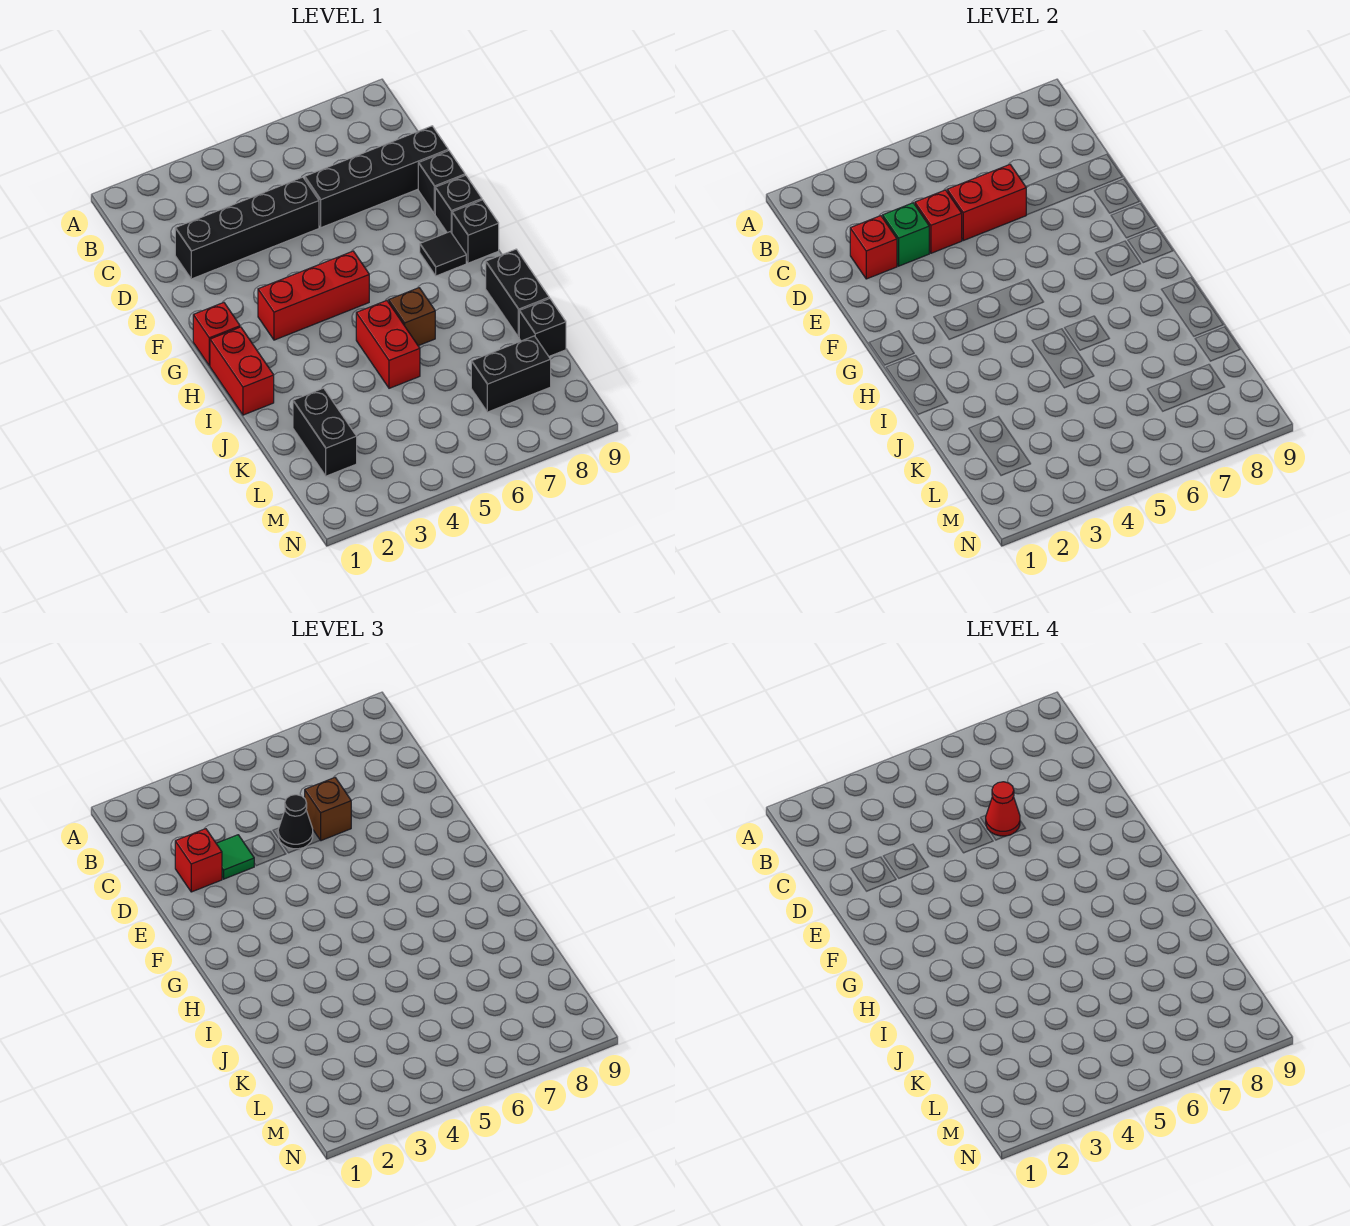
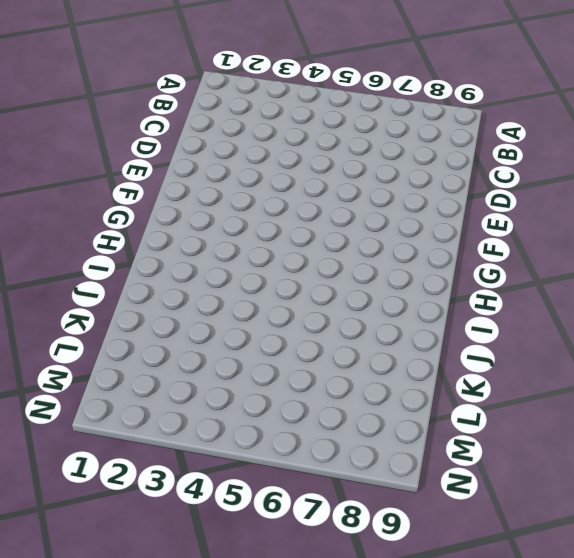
none -> black brick D2:D5 level 1
none -> black brick D6:D9 level 1
none -> black brick E9 level 1

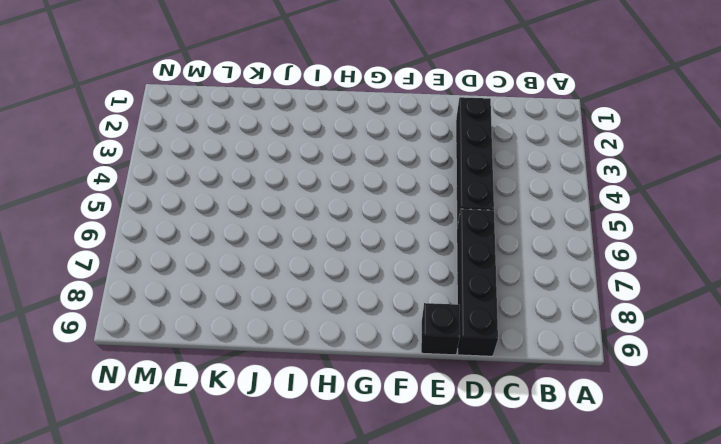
none -> black brick F9 level 1
none -> red brick G1 level 1
none -> red brick G3:G5 level 1

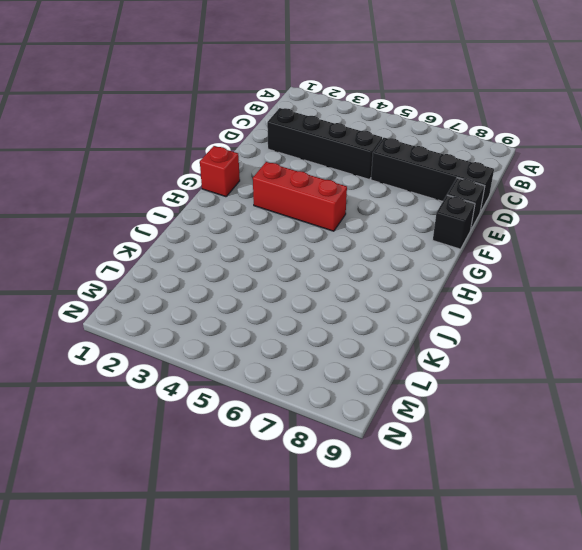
none -> black tile G8 level 1
none -> black brick G9 level 1
none -> red brick H1:I1 level 1

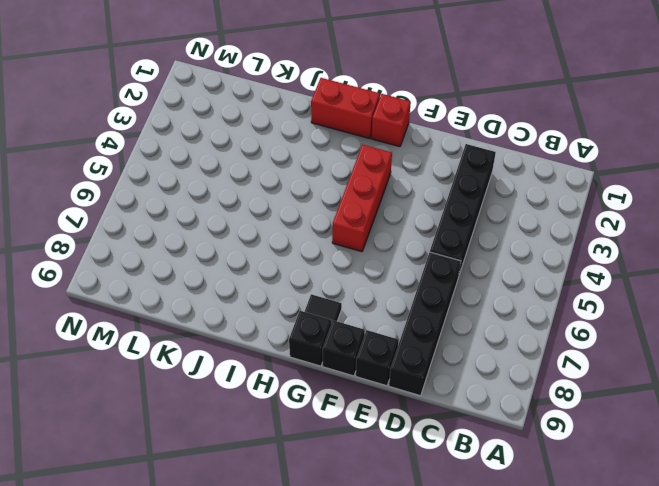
none -> red brick I5:J5 level 1
none -> brown brick I6 level 1
none -> black brick I9:J9 level 1

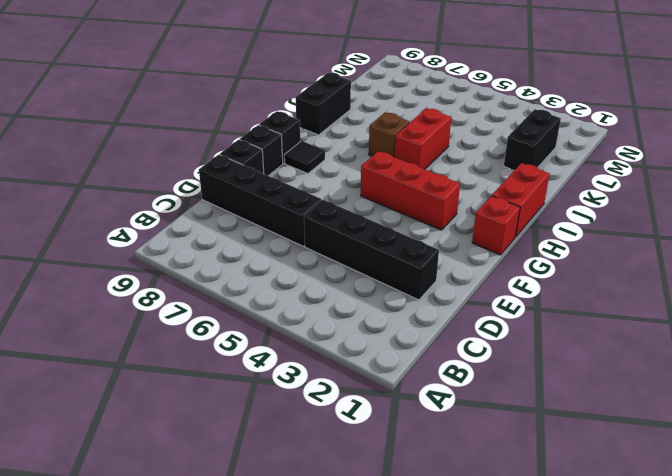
none -> black brick K9 level 1
none -> black brick L7:L8 level 1
none -> red brick D2 level 2

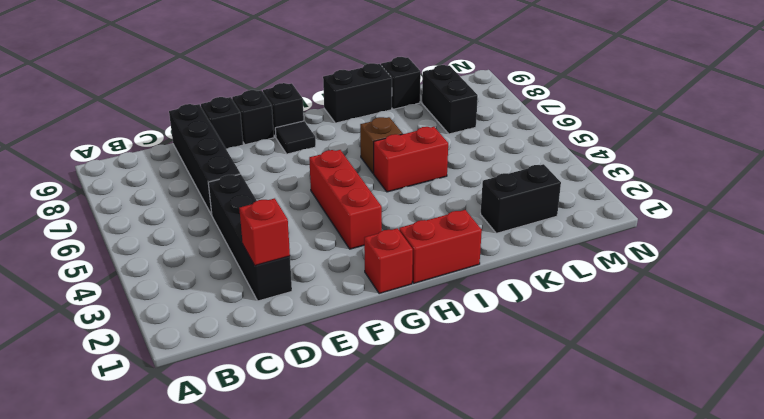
none -> green brick D3 level 2
none -> red brick D4 level 2
none -> red brick D5:D6 level 2

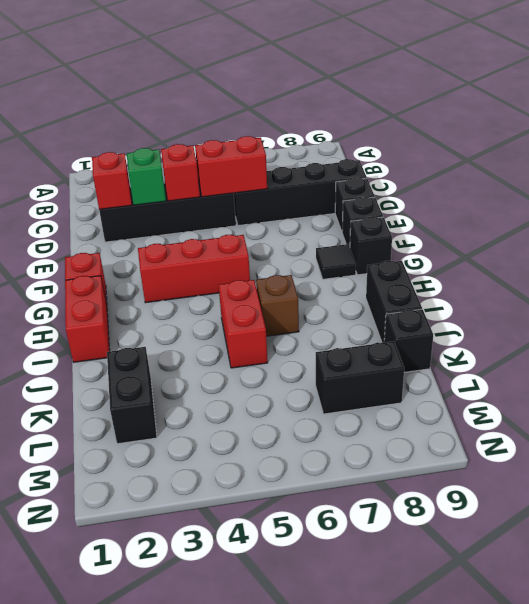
none -> red brick D2 level 3
none -> green tile D3 level 3
none -> black cone D5 level 3

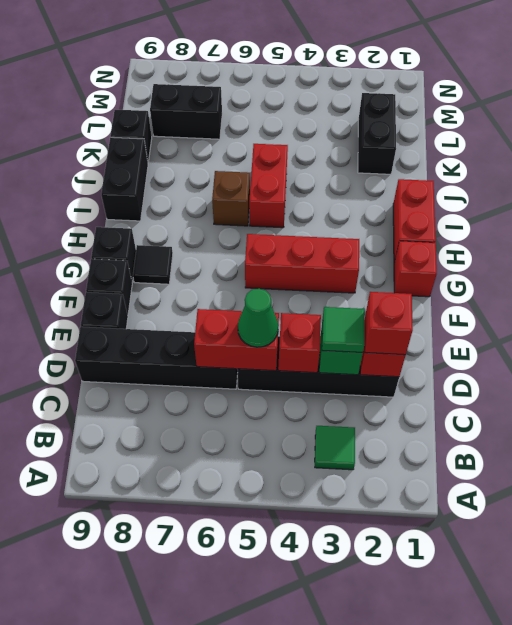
green tile B3 level 1 -> none
green cone D5 level 3 -> black cone D5 level 3
none -> brown brick D6 level 3
none -> red cone D6 level 4

